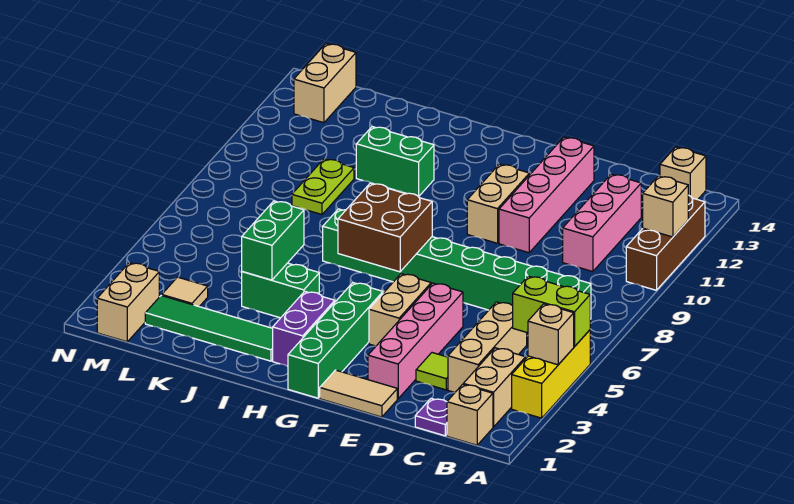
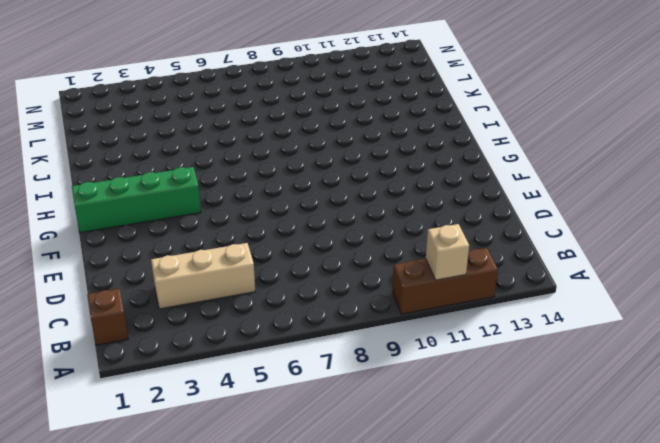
brown brick B1 level 1 -> tan brick B1 level 1
none -> yellow brick A3:A5 level 1
none -> tan brick B2:B3 level 1
none -> green brick B7:I7 level 1

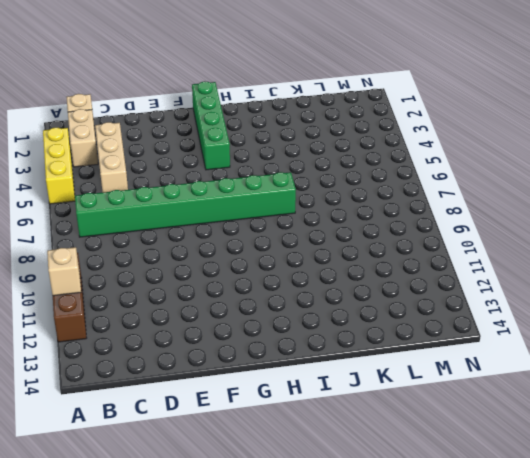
none -> tan brick B14 level 1
none -> purple plate C1 level 1
none -> pink brick C10:C12 level 1

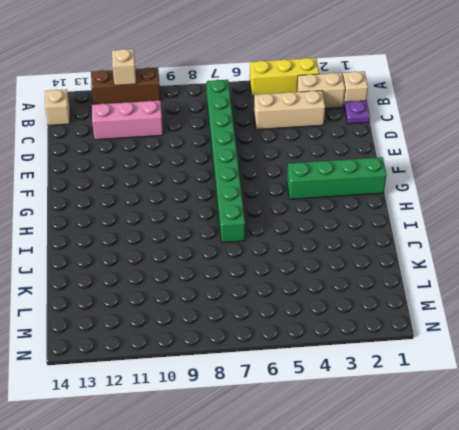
none -> lime tile D3 level 1
none -> tan tile E1:F1 level 1
none -> pink brick E2:E5 level 1

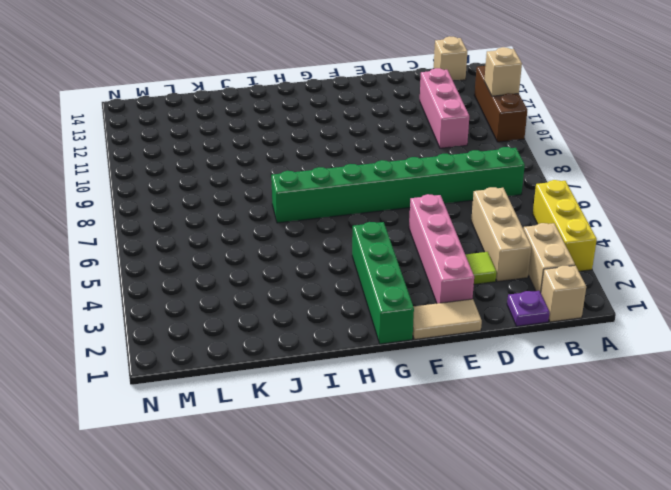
none -> pink brick E10:E13 level 1
none -> tan brick F4:F5 level 1
none -> tan brick F10:F11 level 1

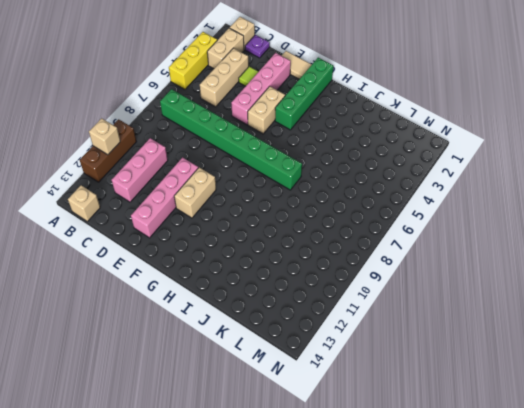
none -> purple brick H2:H3 level 1
none -> green tile I2:L2 level 1
none -> green brick I4:J4 level 1

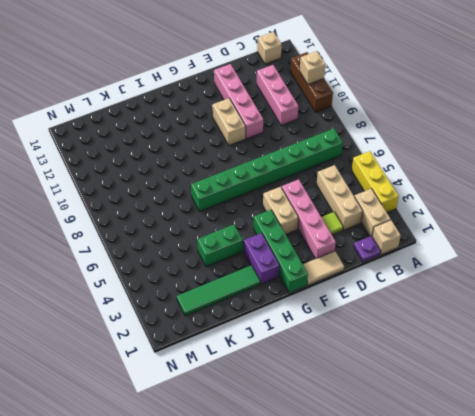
none -> green brick I11:J11 level 1
none -> lime plate K9:K10 level 1
none -> tan tile L3 level 1

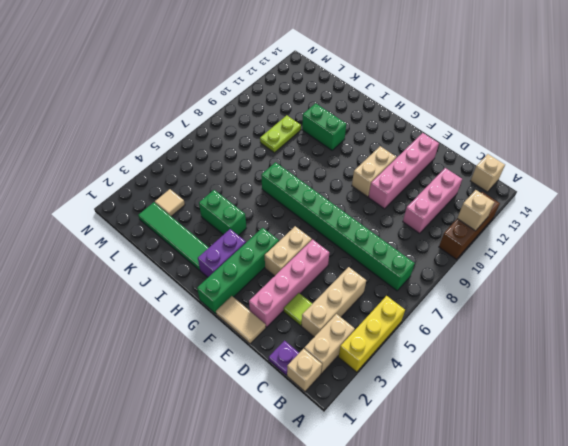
none -> tan brick M1:M2 level 1
none -> tan brick M13:M14 level 1
none -> tan brick A4 level 2

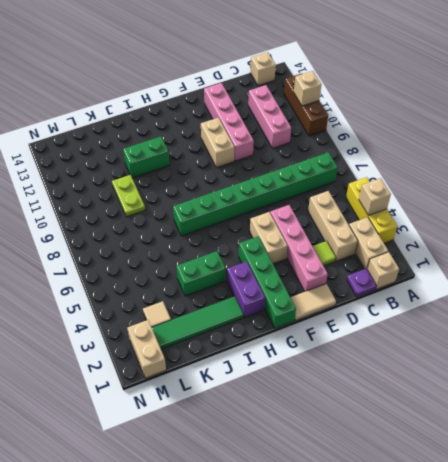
none -> tan brick M13:M14 level 1
none -> lime brick A5:B5 level 2
none -> brown brick G6:H7 level 2

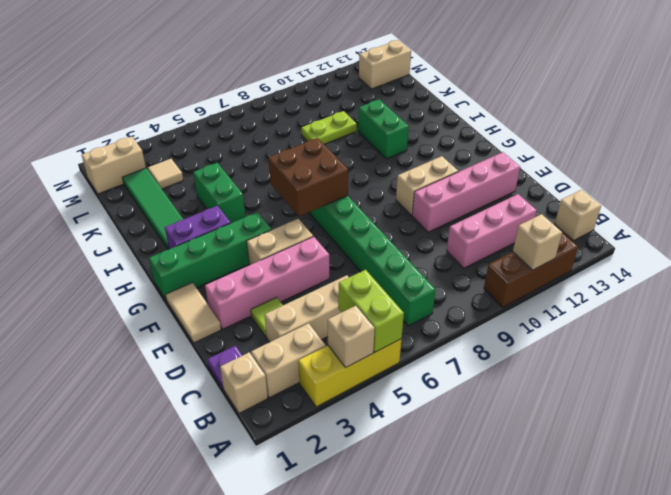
none -> green brick J4:J5 level 2

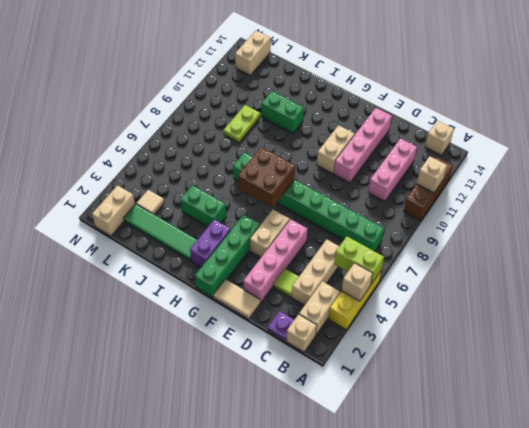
none -> green brick J4:J5 level 2

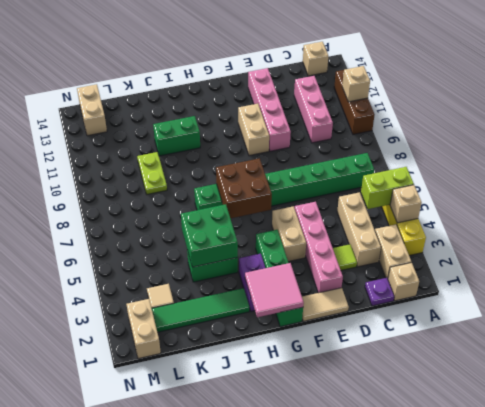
pink tile G1:H2 level 2 -> none
green brick I4:J5 level 2 -> green brick J4:J5 level 2

